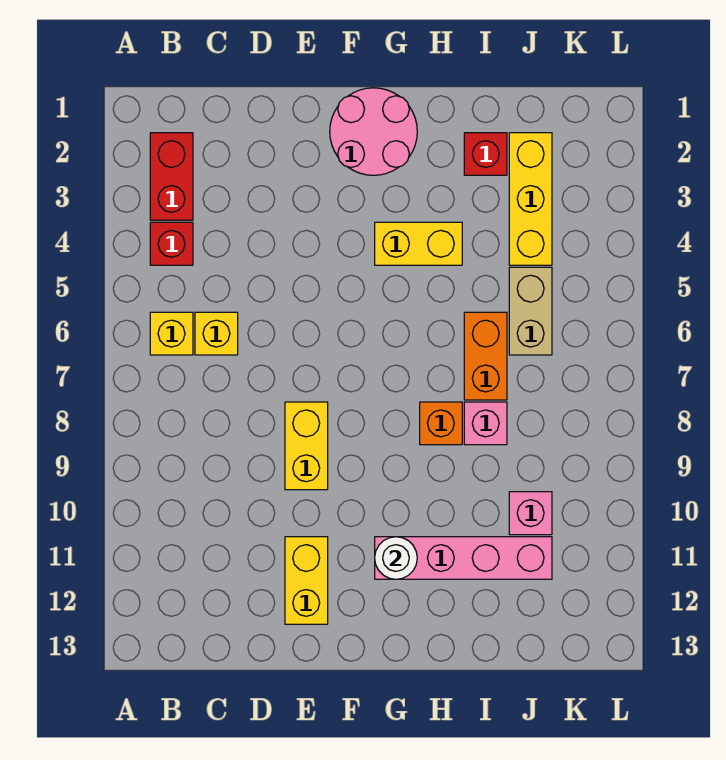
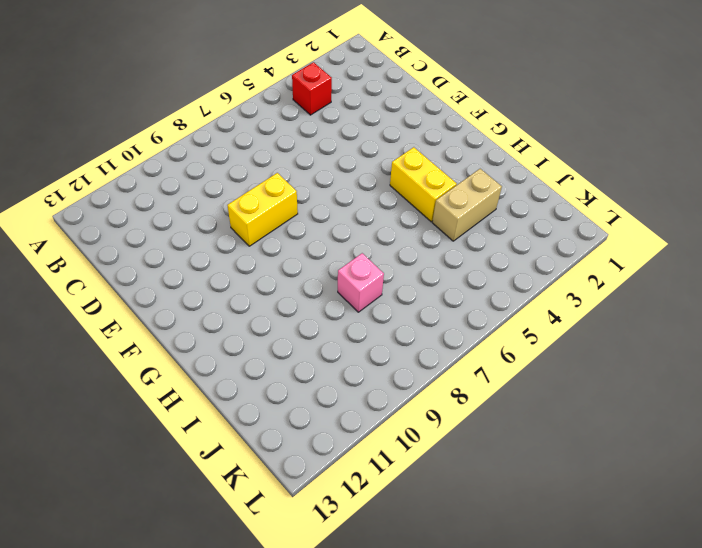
tan brick I3:I4 level 1 -> tan brick J5:J6 level 1
none -> red brick B2:B3 level 1
none -> yellow brick B6 level 1
none -> yellow brick C6 level 1

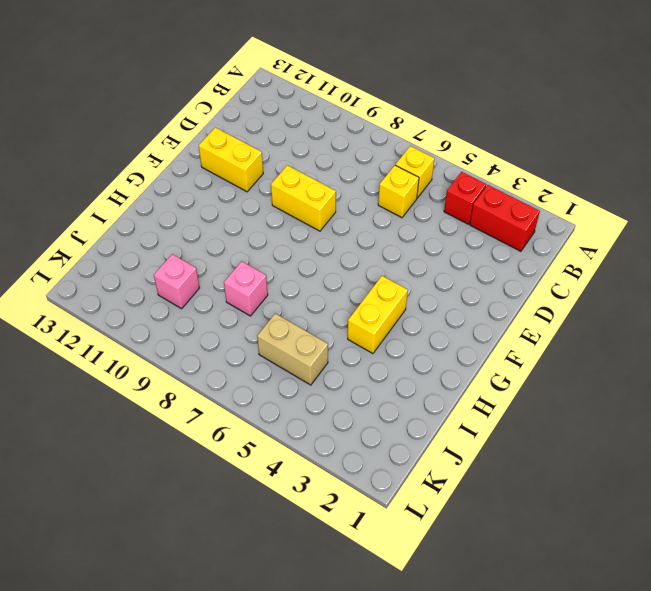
none -> pink round brick F1:G2 level 1
none -> pink brick G11:J11 level 1
none -> orange brick H8 level 1

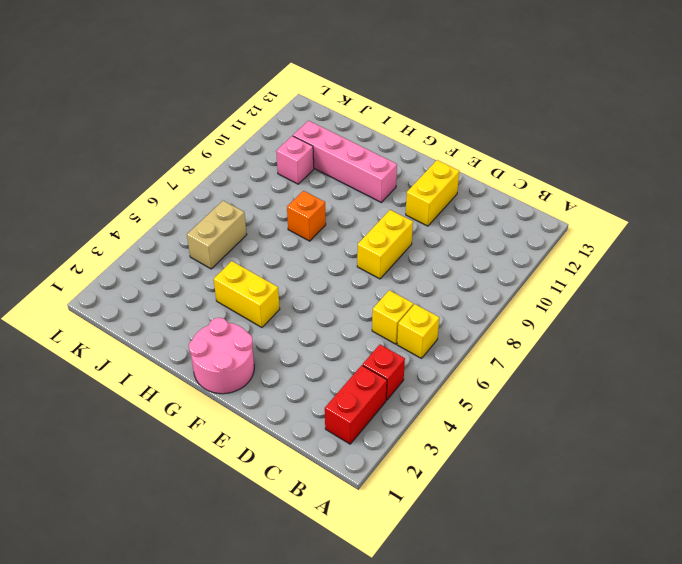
none -> red brick I2 level 1
none -> orange brick I6:I7 level 1
none -> pink brick I8 level 1

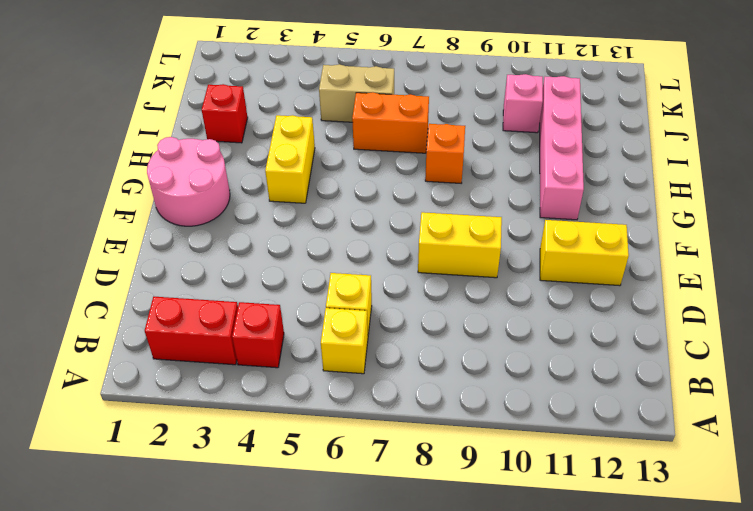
none -> pink brick I8 level 1
none -> yellow brick J2:J4 level 1
none -> white round brick G11 level 2

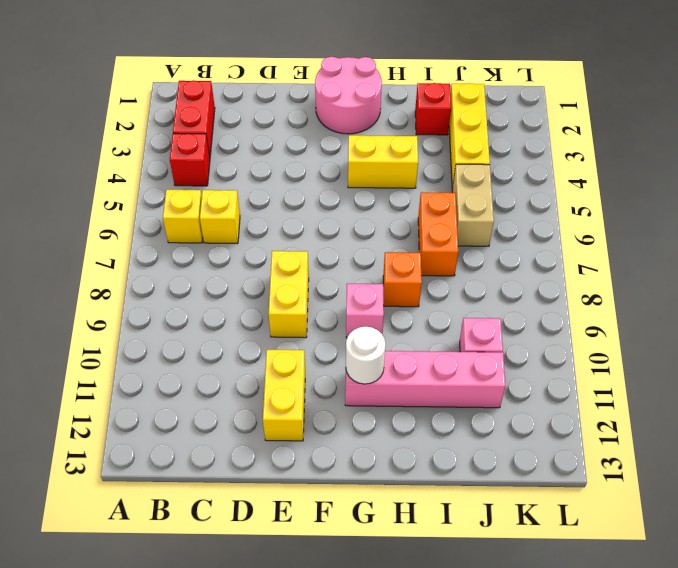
pink brick G9 level 1 -> pink brick I8 level 1

